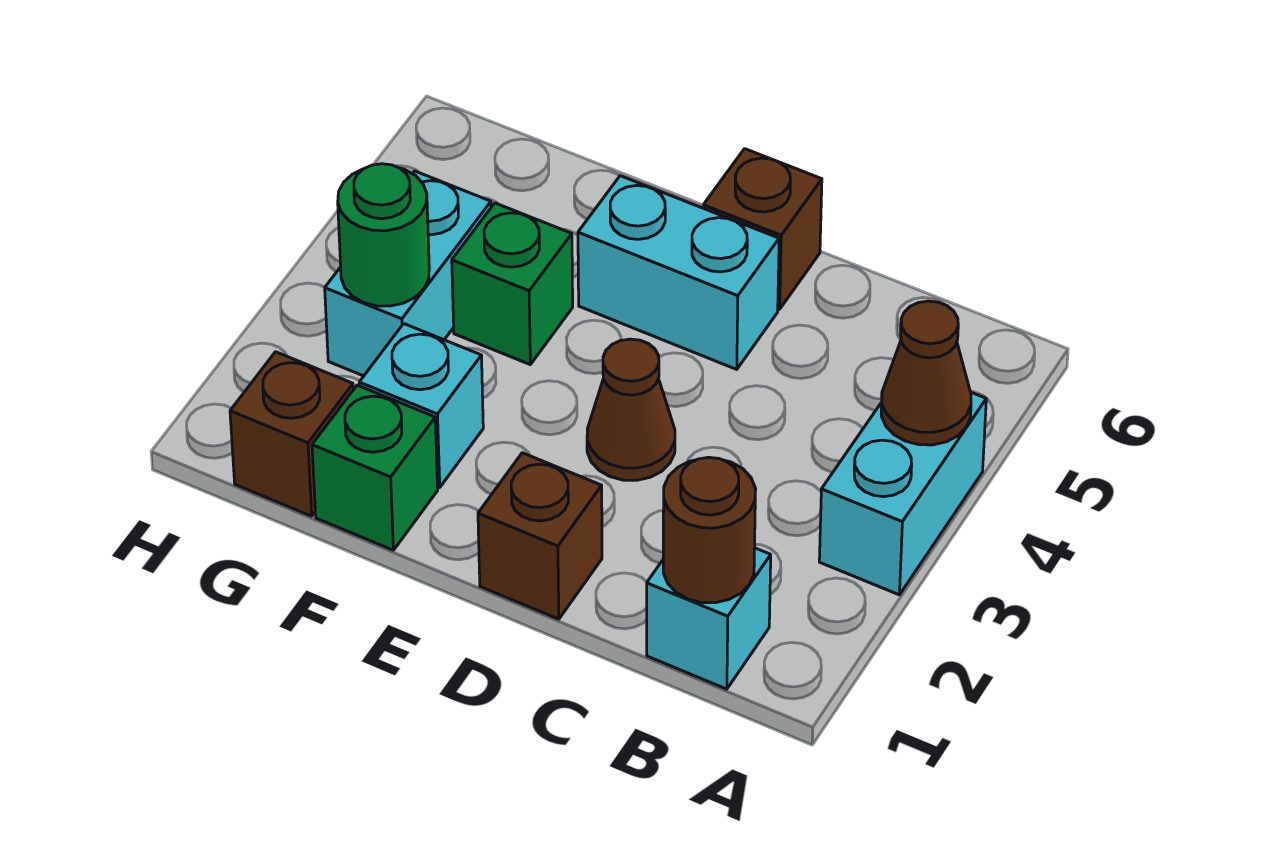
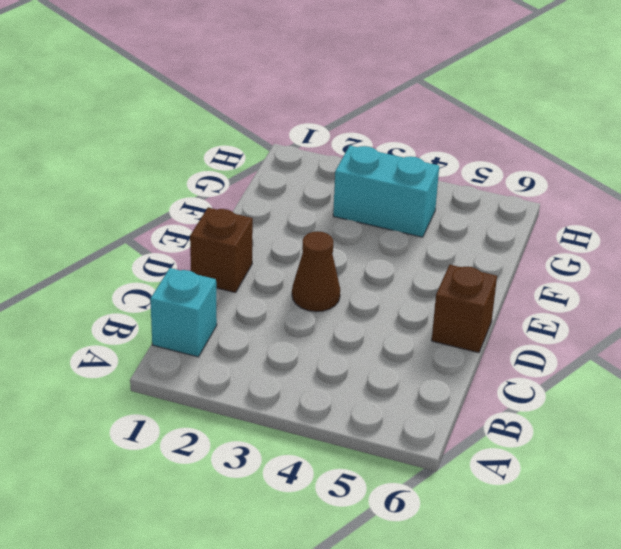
none -> cyan brick A3:A4 level 1
none -> cyan brick D5:E5 level 1
none -> green brick F1 level 1

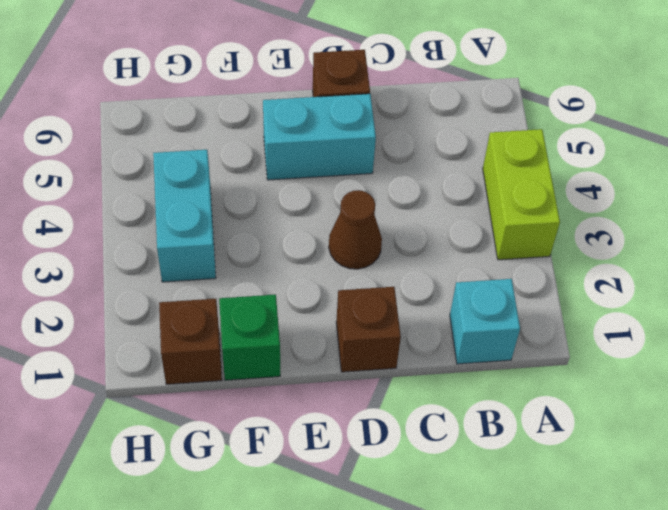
lime brick A3:A4 level 1 -> cyan brick A3:A4 level 1
none -> cyan brick F2 level 1
none -> green brick F4 level 1
none -> brown cone A4 level 2

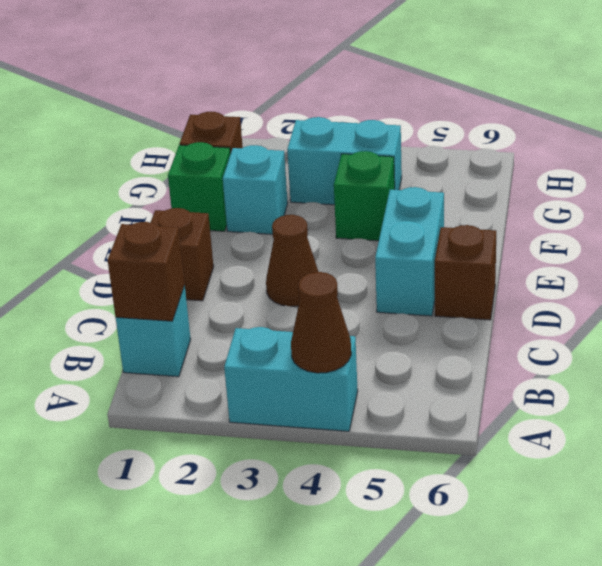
brown brick B1 level 2 -> brown round brick B1 level 2
none -> green round brick G3 level 2

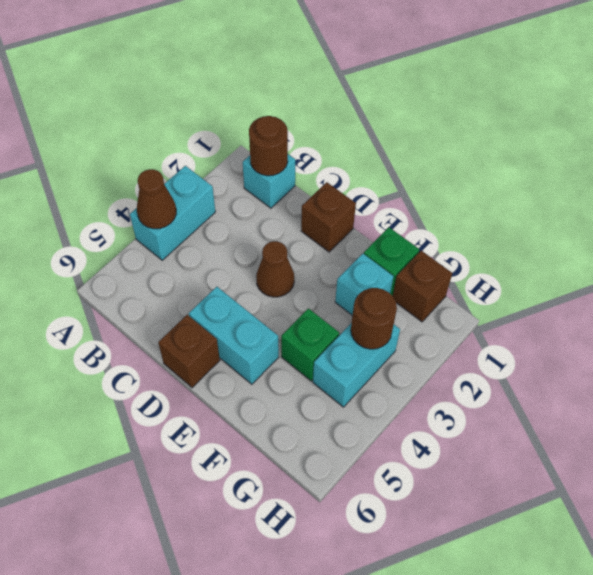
brown round brick G3 level 2 -> green round brick G3 level 2

